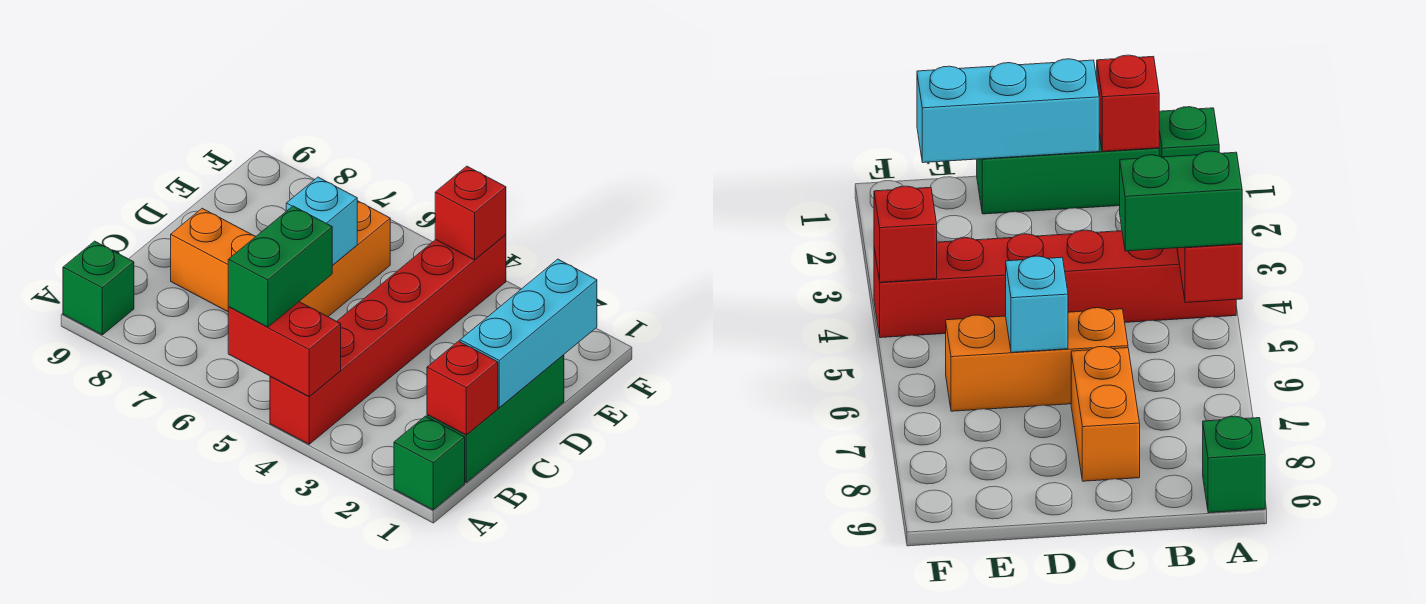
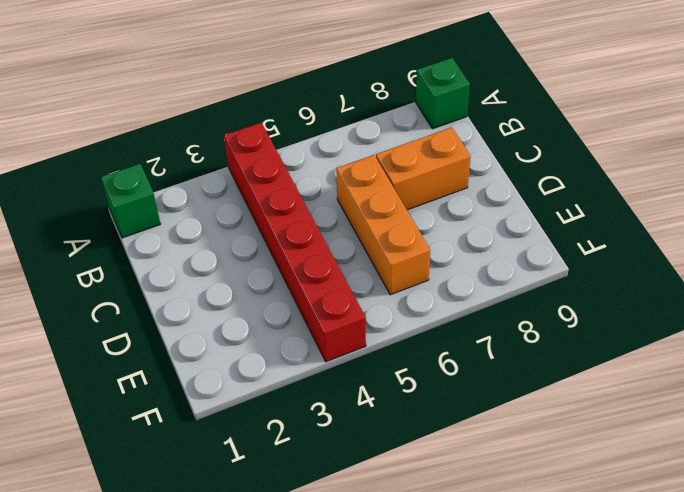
none -> green brick B1:D1 level 1
none -> red brick A4:A5 level 2
none -> red brick B1 level 2

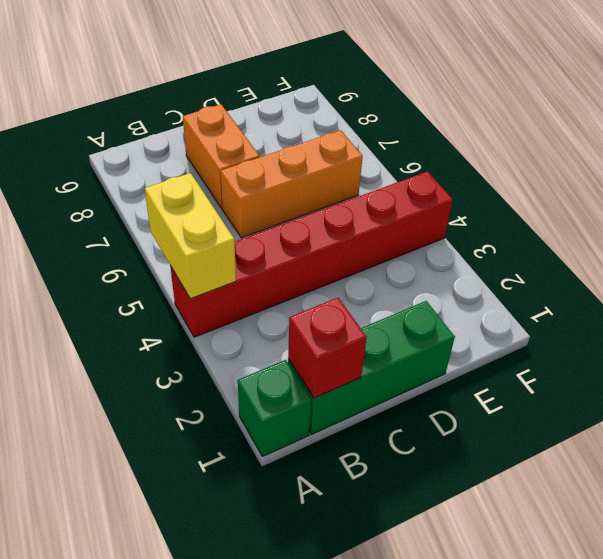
yellow brick A4:A5 level 2 -> red brick A4:A5 level 2
none -> green brick A9 level 1
none -> cyan brick C1:E1 level 2
none -> cyan brick D6 level 2

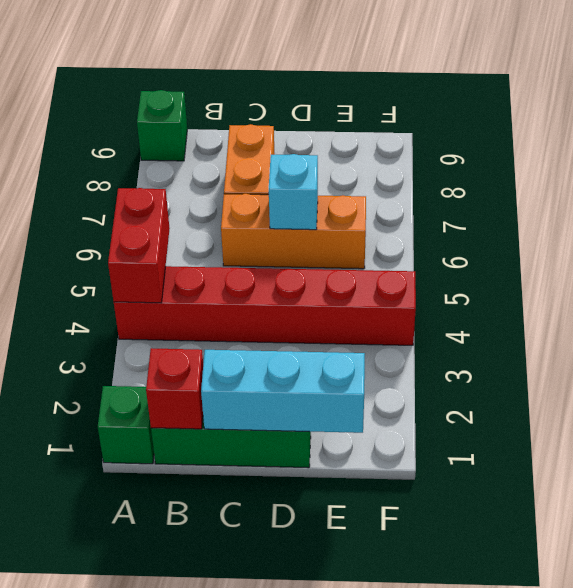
none -> red brick F4 level 2
none -> green brick A5:B5 level 3

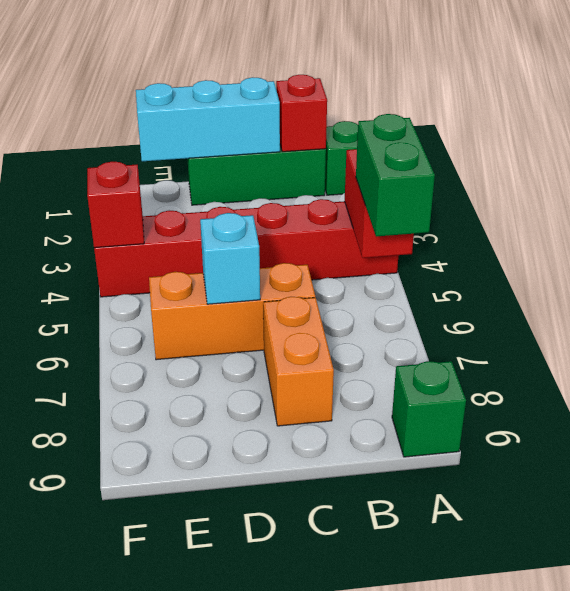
green brick A5:A6 level 3 -> green brick A5:B5 level 3

